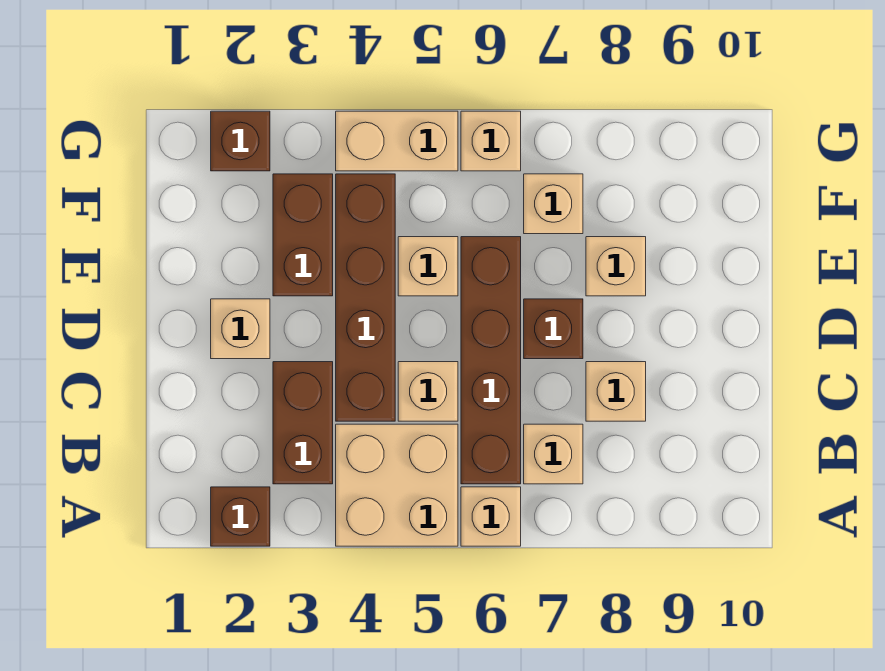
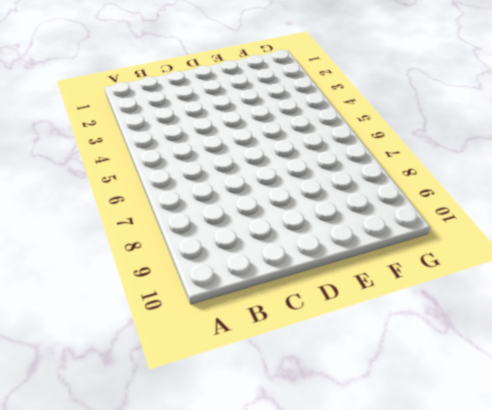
none -> brown brick A2 level 1
none -> tan brick A4:B5 level 1
none -> tan brick A6 level 1

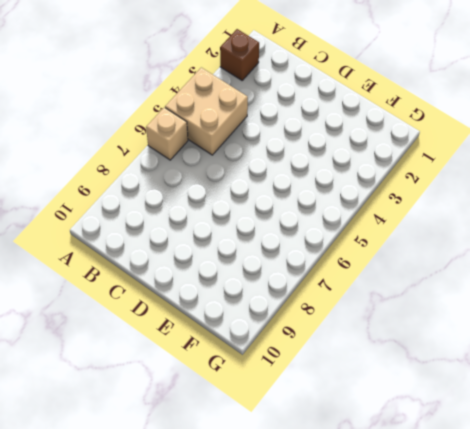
none -> brown brick B3:C3 level 1
none -> brown brick B6:E6 level 1
none -> tan brick B7 level 1

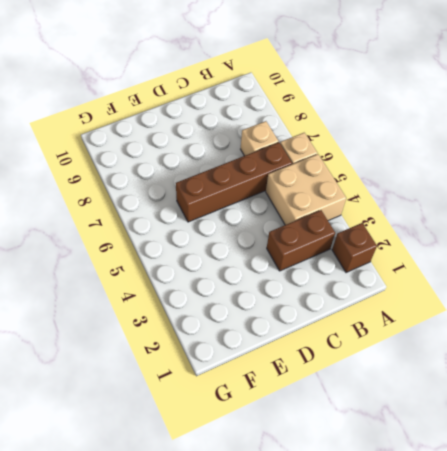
none -> brown brick C4:F4 level 1
none -> tan brick C5 level 1
none -> tan brick C8 level 1

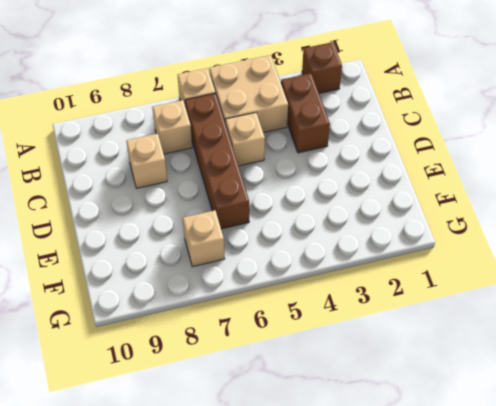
none -> brown brick C4:F4 level 1
none -> tan brick D2 level 1
none -> brown brick D7 level 1

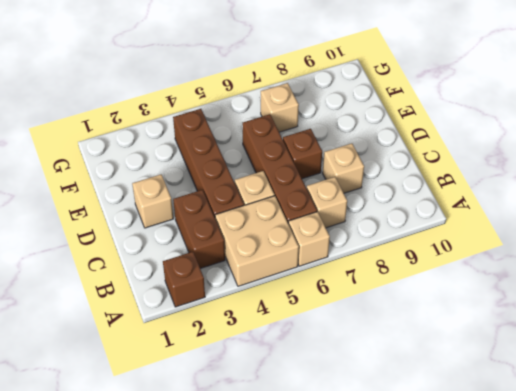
none -> brown brick E3:F3 level 1
none -> tan brick E5 level 1
none -> tan brick E8 level 1

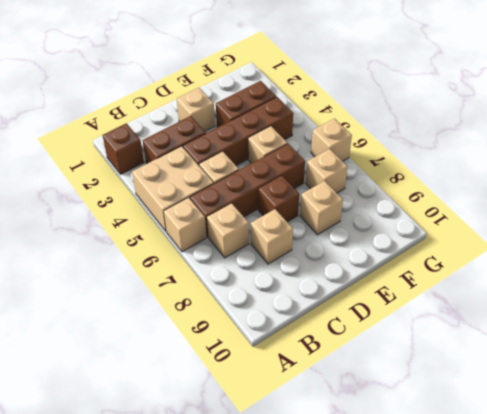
none -> brown brick G2 level 1
none -> tan brick G4:G5 level 1

